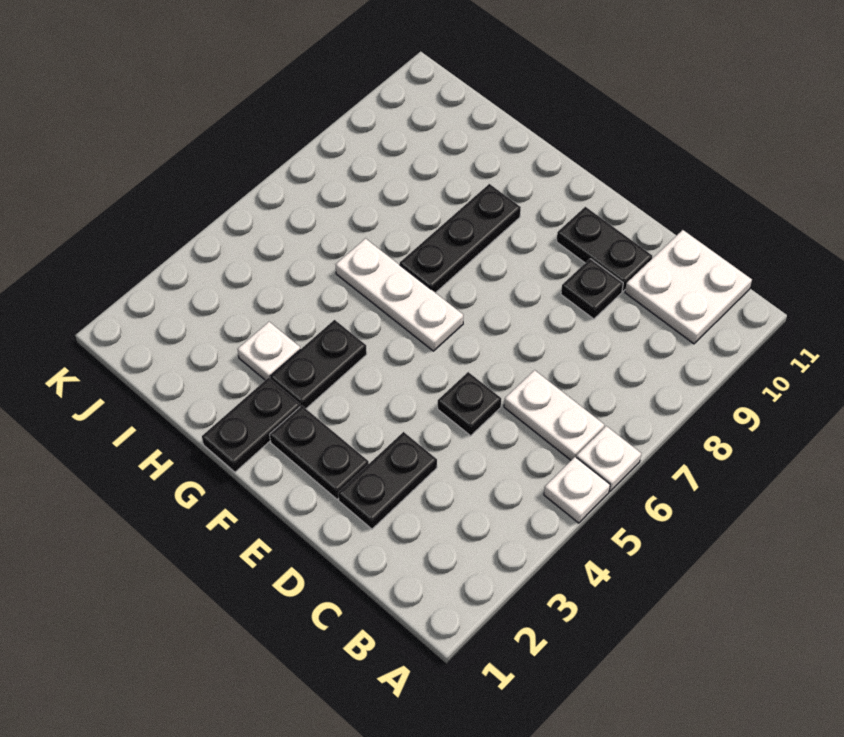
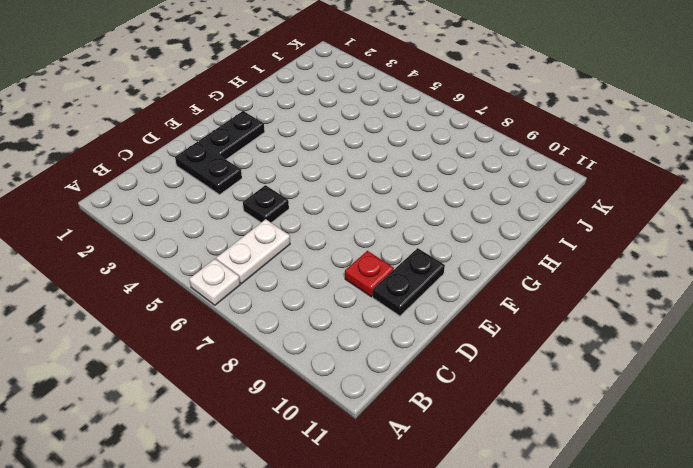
red plate D9 level 1 -> black plate D9 level 1
none -> white plate A5 level 1
none -> white plate B10:C11 level 1
none -> white plate F6:H6 level 1

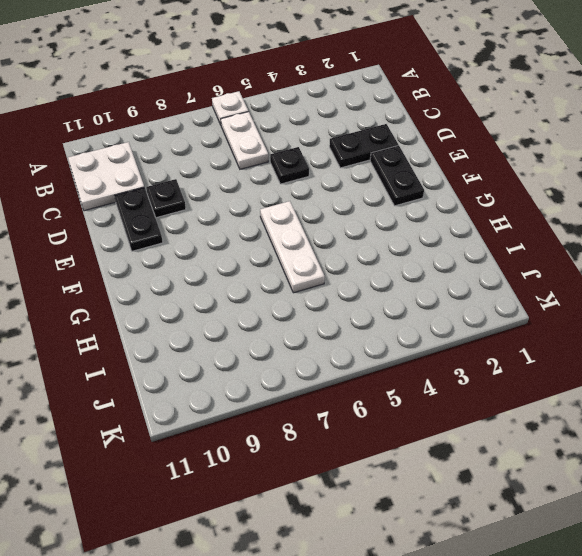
none -> white plate A5 level 1
none -> black plate G1:G2 level 1
none -> black plate G3:G4 level 1

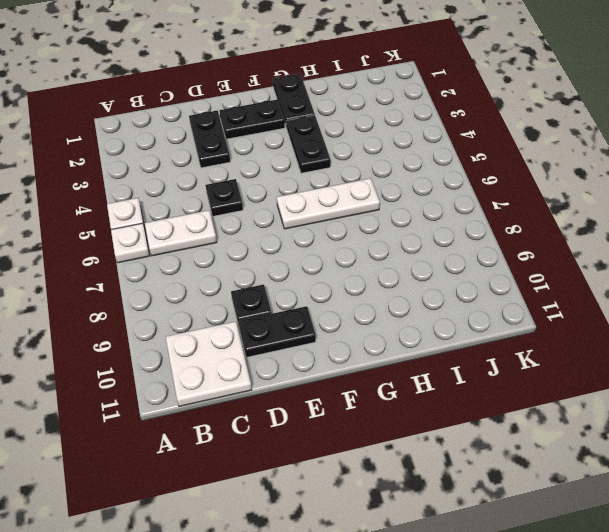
none -> black plate G7:G9 level 1
none -> white plate H3 level 1

